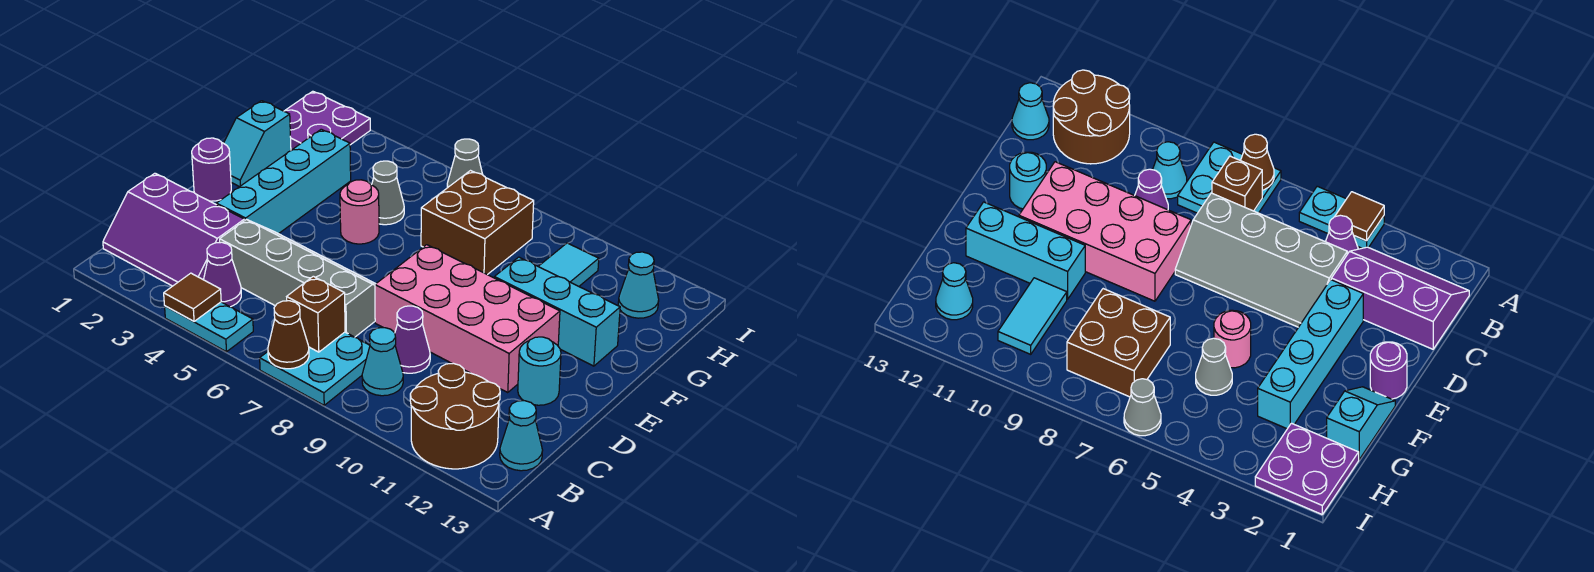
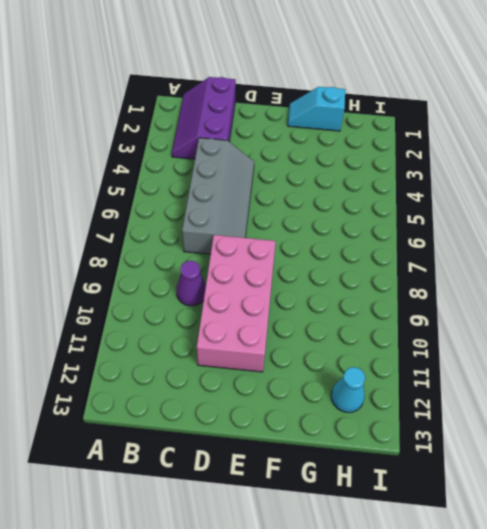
none -> cyan plate A4:A5 level 1
none -> cyan plate A7:B8 level 1
none -> brown round brick A11:B12 level 1

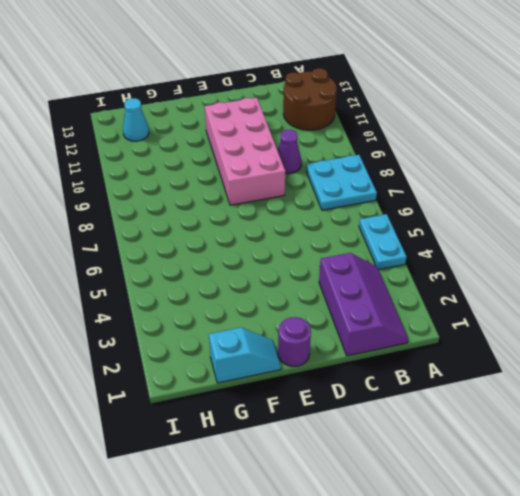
none -> purple cone B4 level 1
none -> cyan cone B9 level 1
none -> cyan cone B13 level 1

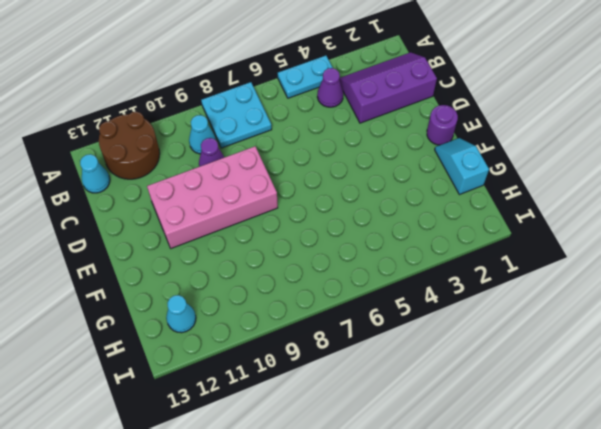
none -> grey slope C4:D7 level 1 top C
none -> cyan brick D3:G3 level 1
none -> cyan round brick D12 level 1

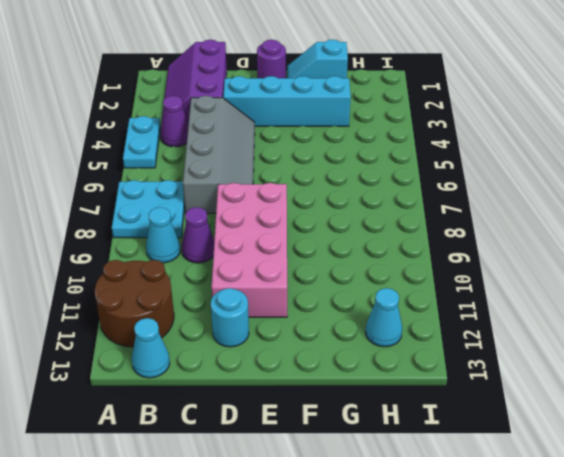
none -> pink round brick F5 level 1
none -> cyan brick F10:F12 level 1
none -> grey cone G5 level 1

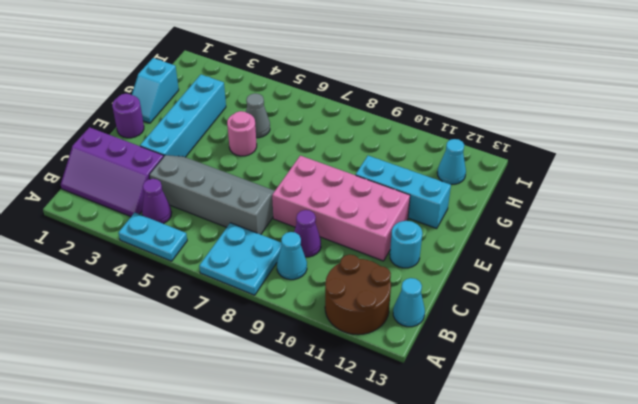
none -> brown brick G7:H8 level 1
none -> cyan tile G10:H10 level 1
none -> purple plate H1:I2 level 1

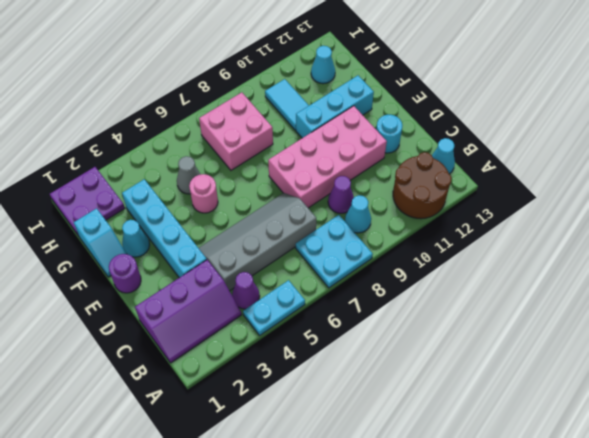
cyan cone F2 level 1 -> none
pink brick G7:H8 level 1 -> brown brick G7:H8 level 1
none -> grey cone I6 level 1
none -> brown tile A4 level 2
none -> brown cone A7 level 2

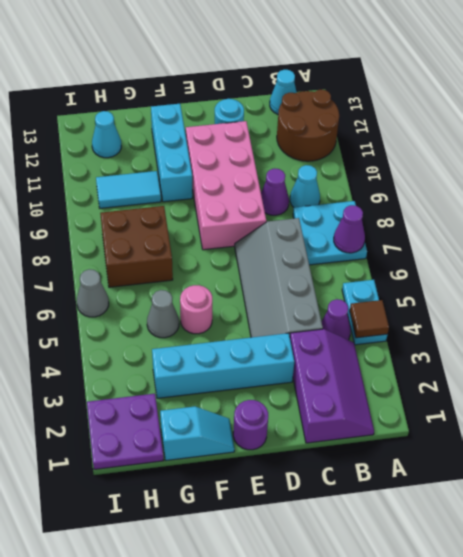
purple cone A7 level 2 -> brown cone A7 level 2
none -> brown brick B7 level 2

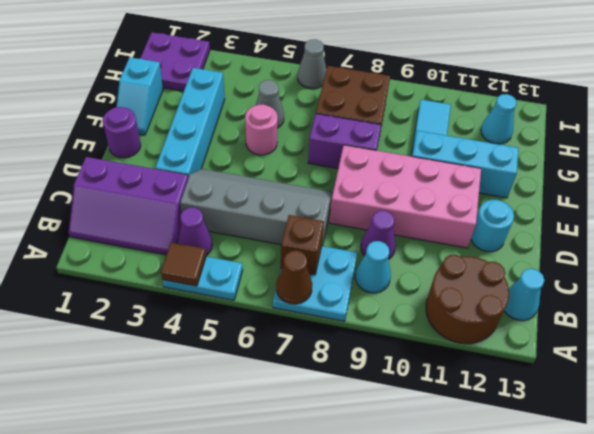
purple brick F7:F8 level 1 -> none

